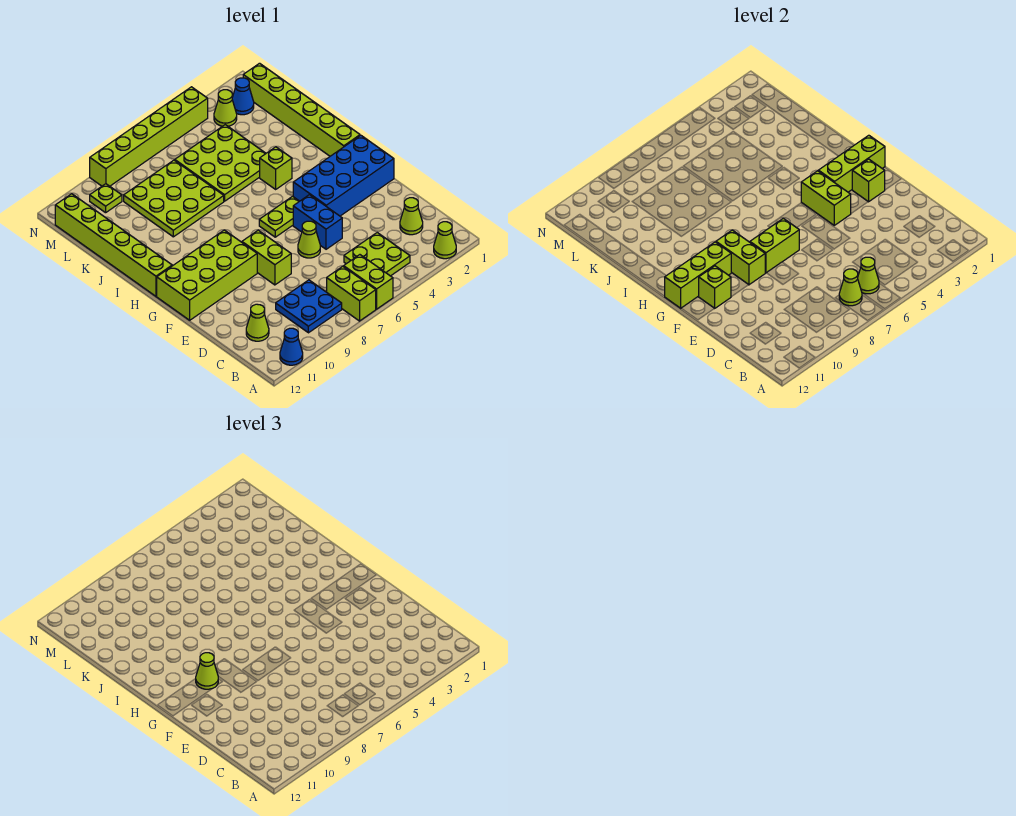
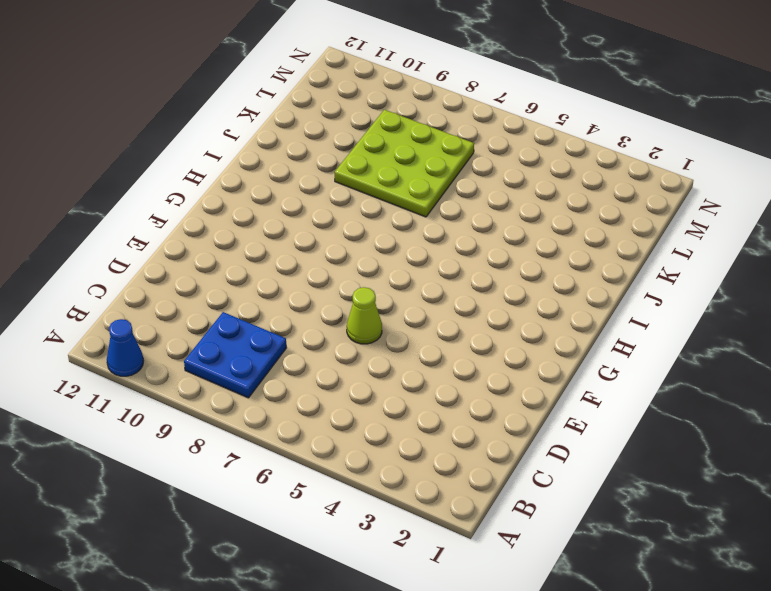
none -> lime cone A2 level 1
none -> lime brick A6:B6 level 1
none -> lime brick A7:B7 level 1
none -> lime plate B4:C5 level 1

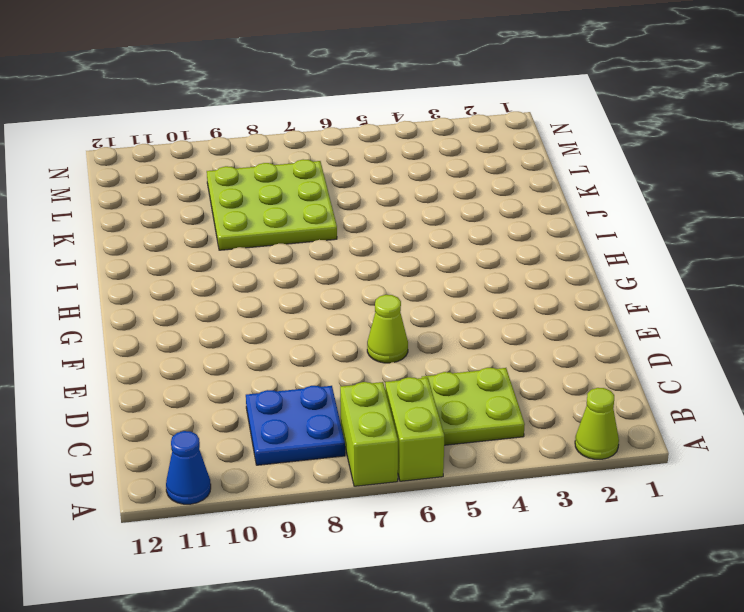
none -> lime cone C2 level 1
none -> lime cone C11 level 1
none -> blue brick E5:F5 level 1
none -> lime brick E8:F8 level 1

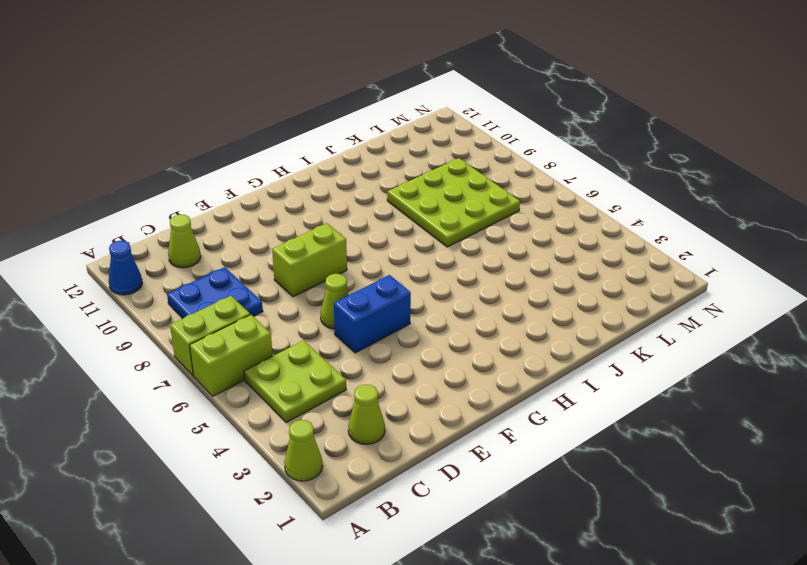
none -> blue brick F1:G4 level 1
none -> lime brick F9:G12 level 1
none -> lime plate G5:G6 level 1
none -> lime brick H1:M1 level 1

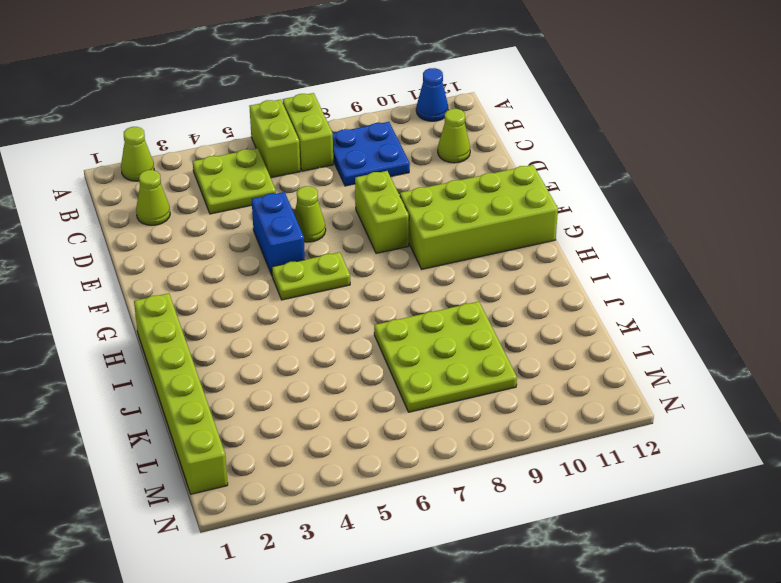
none -> blue brick F1:G4 level 1
none -> lime brick H12:M12 level 1
none -> lime brick I4 level 1
none -> lime plate J4:L6 level 1

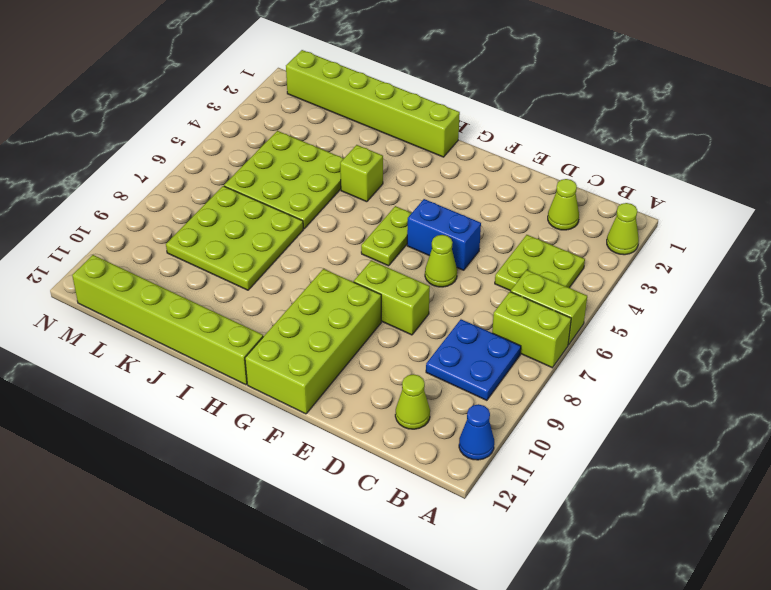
none -> blue brick F1:G4 level 1
none -> blue cone M2 level 1
none -> lime cone M3 level 1
none -> lime plate M10 level 1

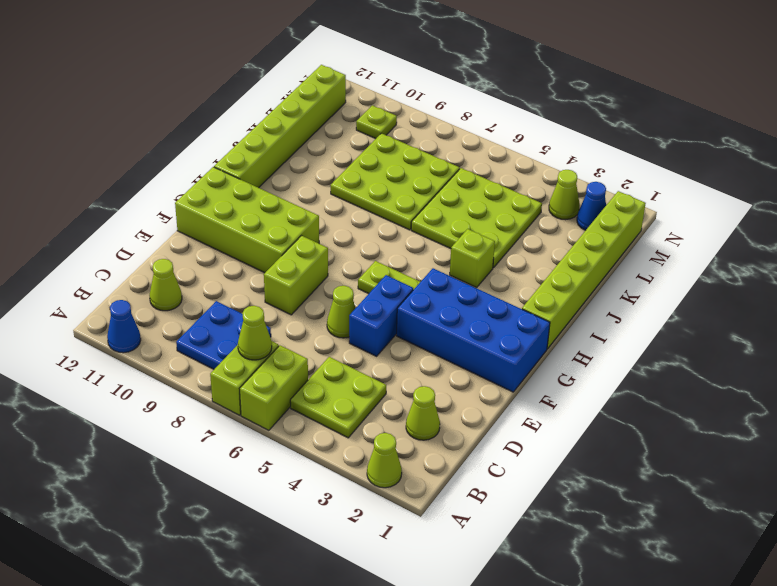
none -> lime brick N4:N9 level 1
none -> lime cone B6 level 2
none -> lime brick F2 level 2
none -> lime brick F4:G4 level 2

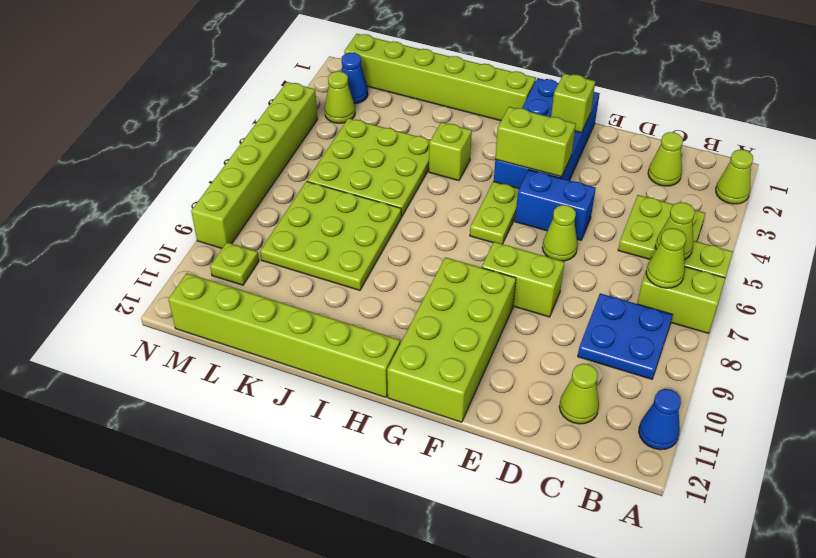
none -> lime brick F7:F8 level 2
none -> lime brick F9:G9 level 2
none -> lime brick F11 level 2
none -> lime brick G1:G3 level 2

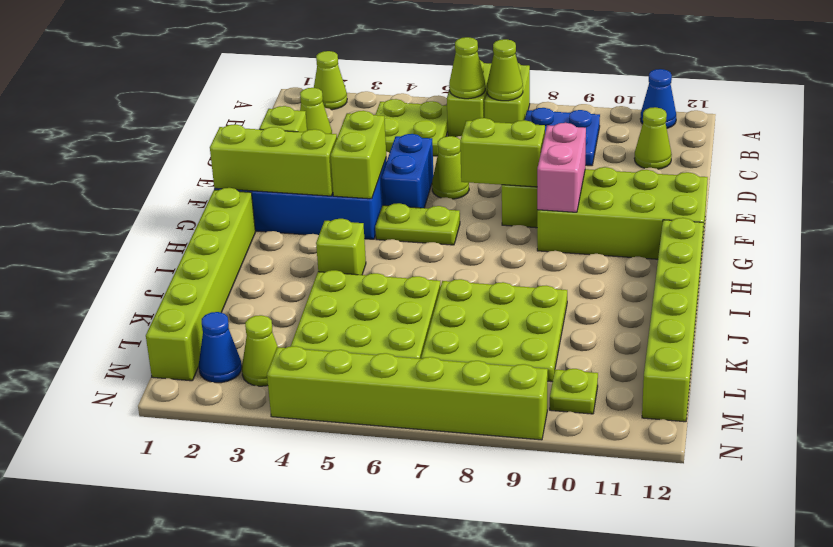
pink brick F9:G9 level 2 -> lime brick F9:G9 level 2
none -> lime brick F11 level 2
none -> lime brick G10:G12 level 2
none -> lime cone G10 level 3

